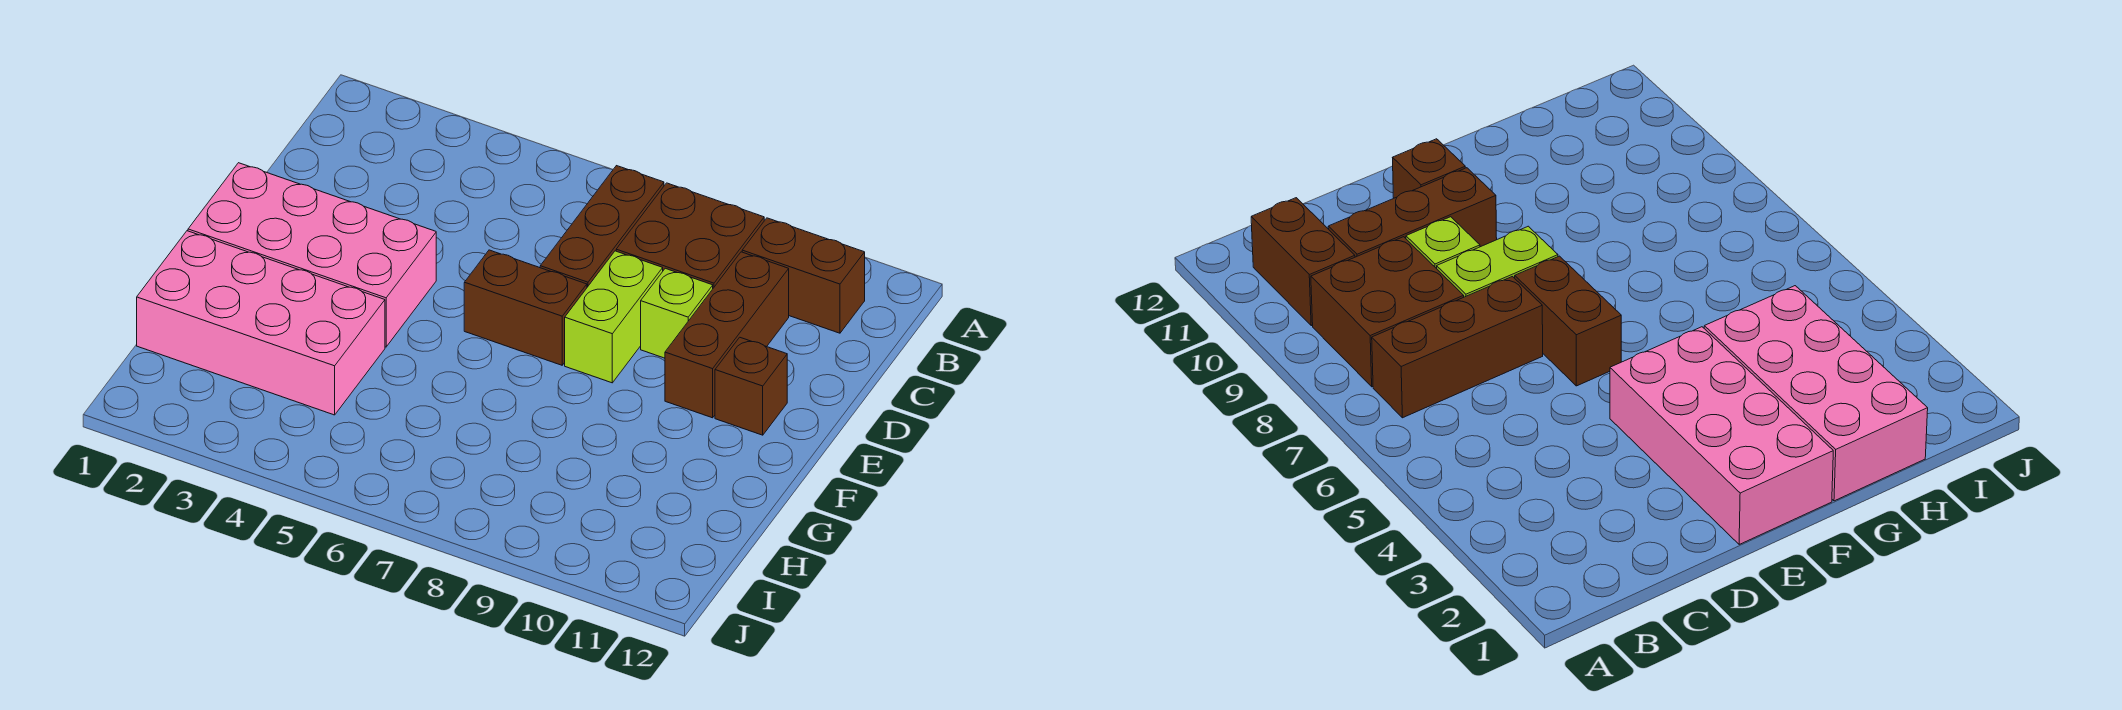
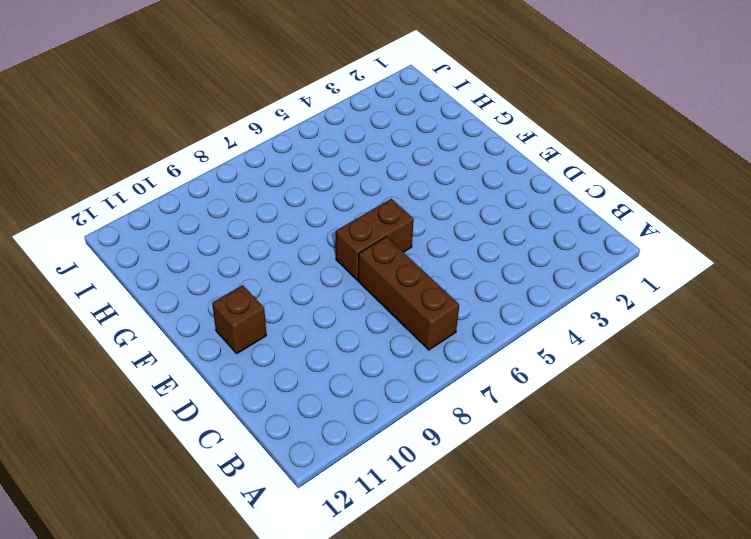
none -> brown brick B8:C9 level 1
none -> brown brick B10:B11 level 1

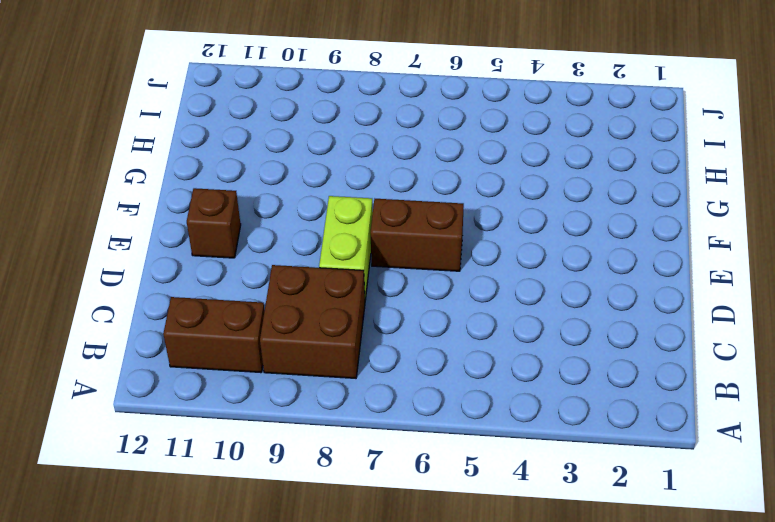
none -> brown brick B7:D7 level 1
none -> brown brick C10:E10 level 1

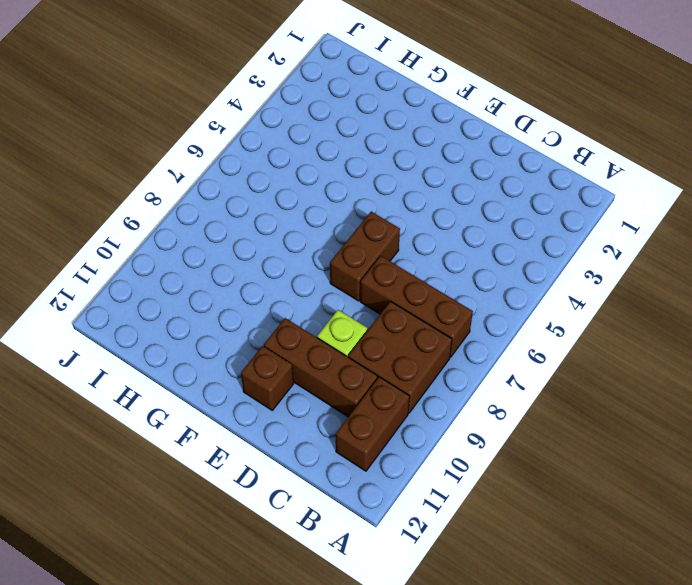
none -> lime brick D8:E8 level 1
none -> pink brick E1:F4 level 1

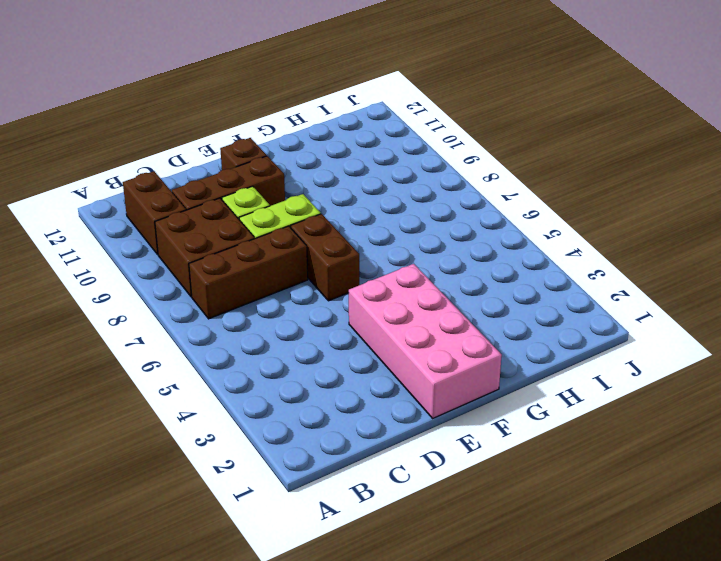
none -> pink brick G1:H4 level 1

